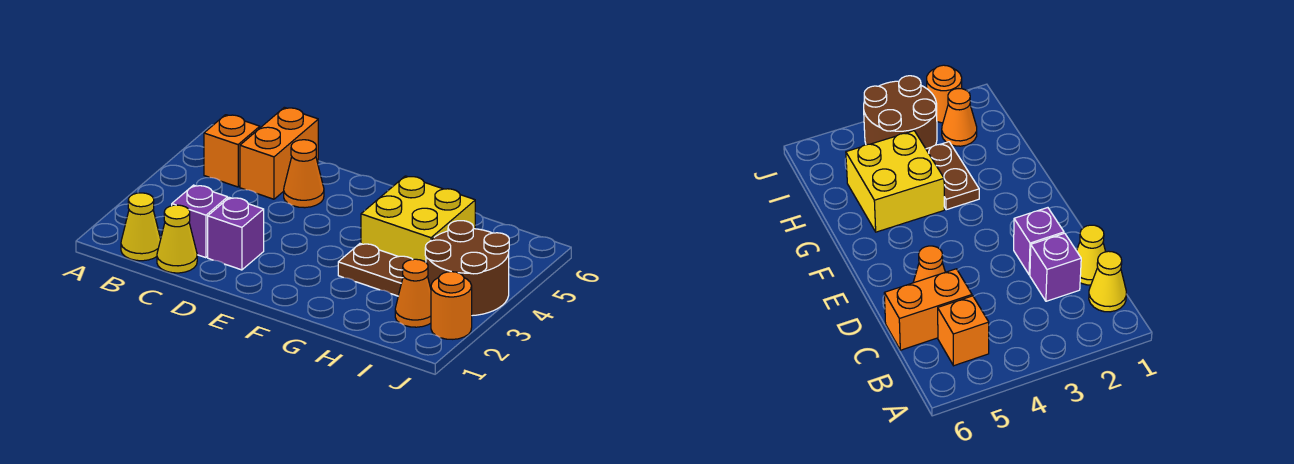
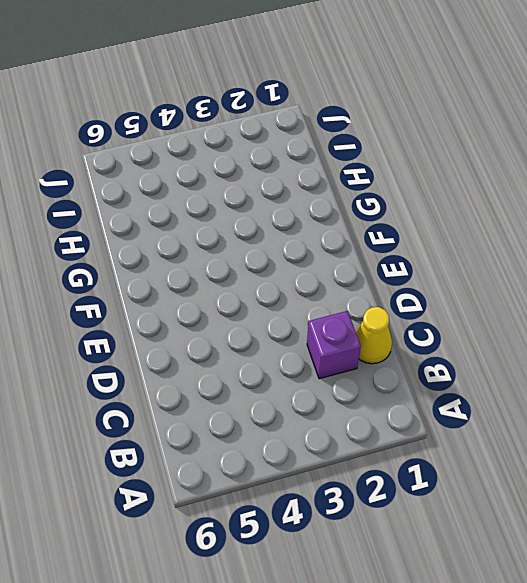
none -> yellow cone B1 level 1
none -> orange brick B5 level 1
none -> orange brick C5:C6 level 1

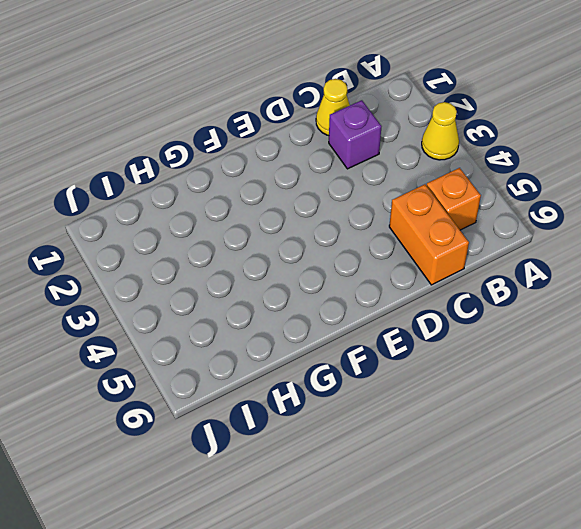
yellow cone A3 level 1 -> yellow cone B1 level 1
none -> purple brick D2 level 1
none -> orange cone D5 level 1
none -> brown plate G3:H3 level 1

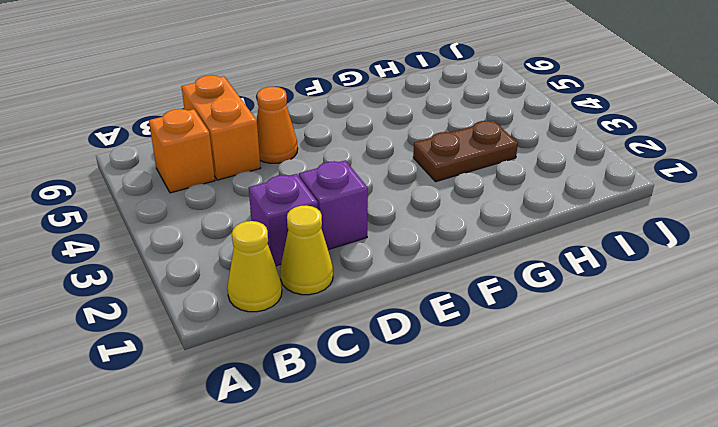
none -> yellow brick G4:H5 level 1
none -> orange cone I2 level 1
none -> brown round brick I3:J4 level 1

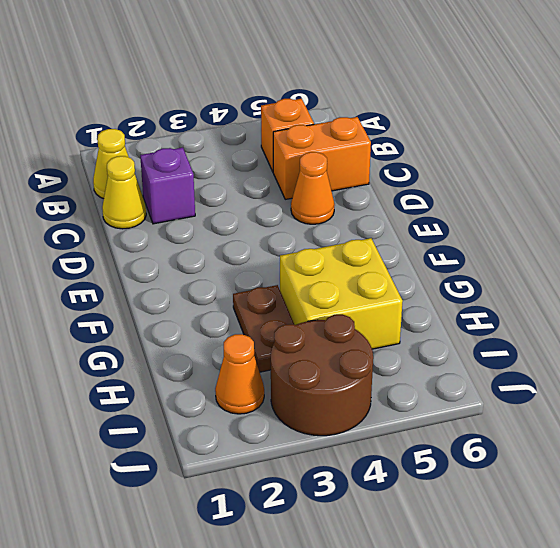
none -> purple brick D2 level 1
none -> orange round brick J2 level 1

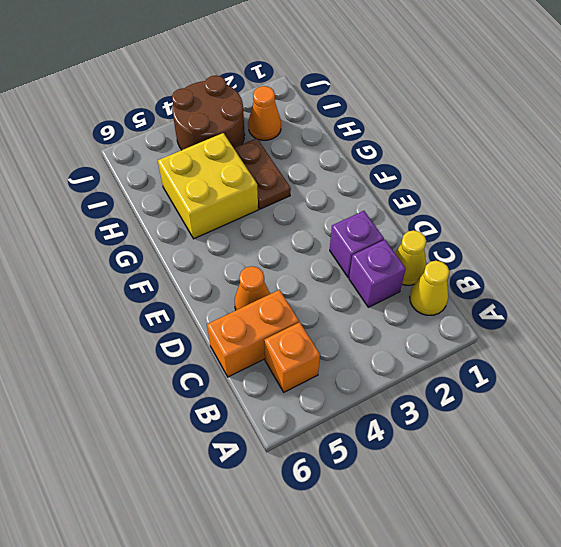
none -> orange round brick J2 level 1

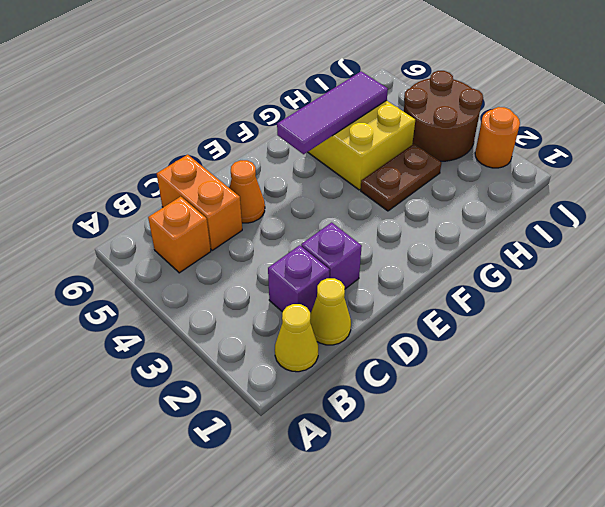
purple tile F5:H5 level 2 -> none
none -> orange cone I2 level 1

